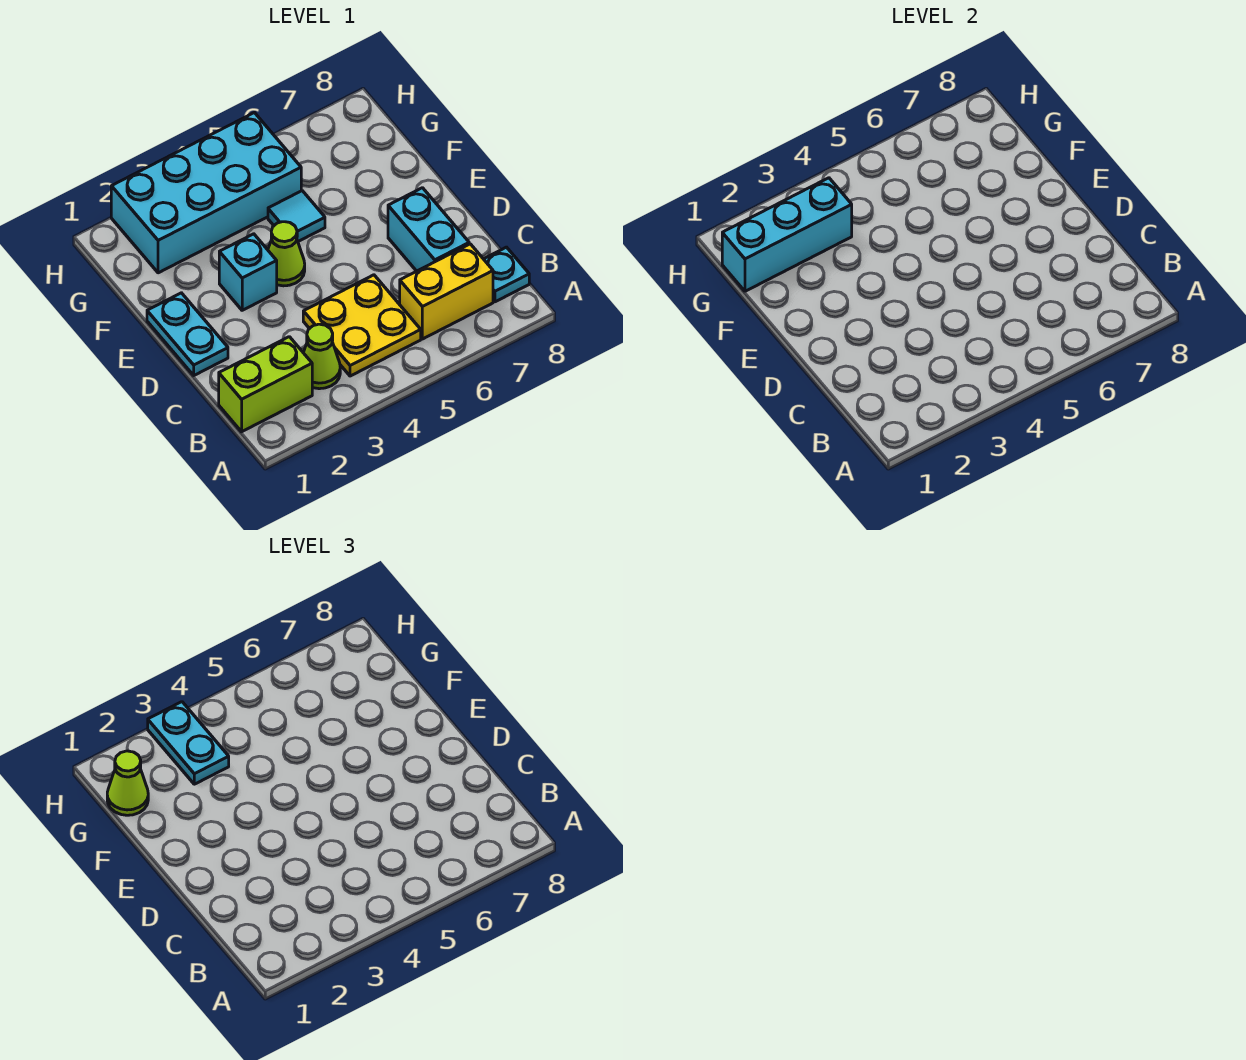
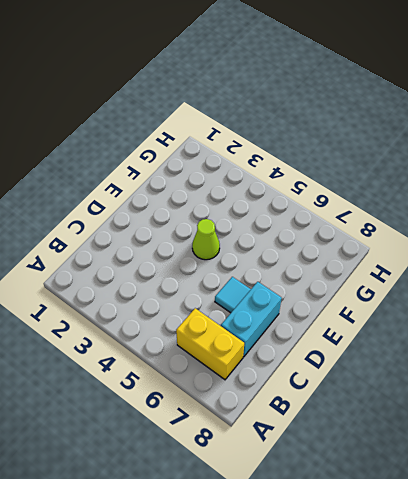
cyan tile D6 level 1 -> cyan tile F5 level 1
none -> lime brick B1:B2 level 1
none -> lime cone B3 level 1
none -> yellow plate B4:C5 level 1

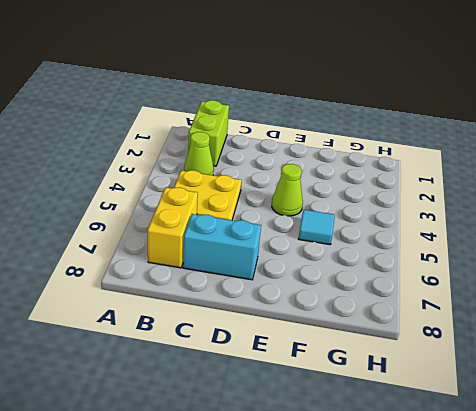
none -> cyan plate B8 level 1
none -> cyan plate D1:E1 level 1
none -> cyan brick E3 level 1

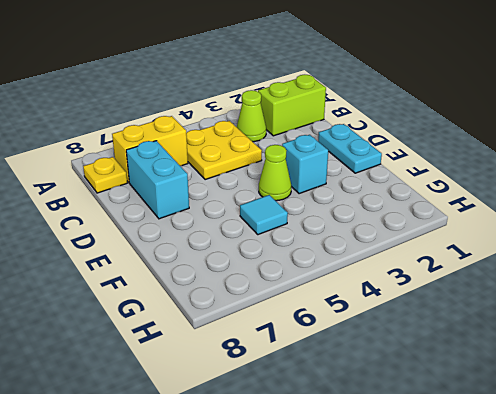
yellow plate B8 level 1 -> cyan plate B8 level 1
none -> cyan brick G2:H5 level 1
none -> cyan brick G1:G3 level 2
none -> lime cone G1 level 3

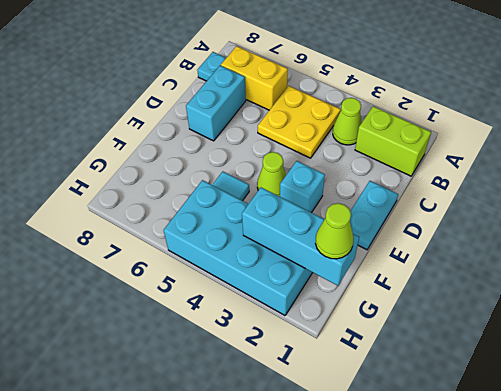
none -> cyan plate G3:H3 level 3

